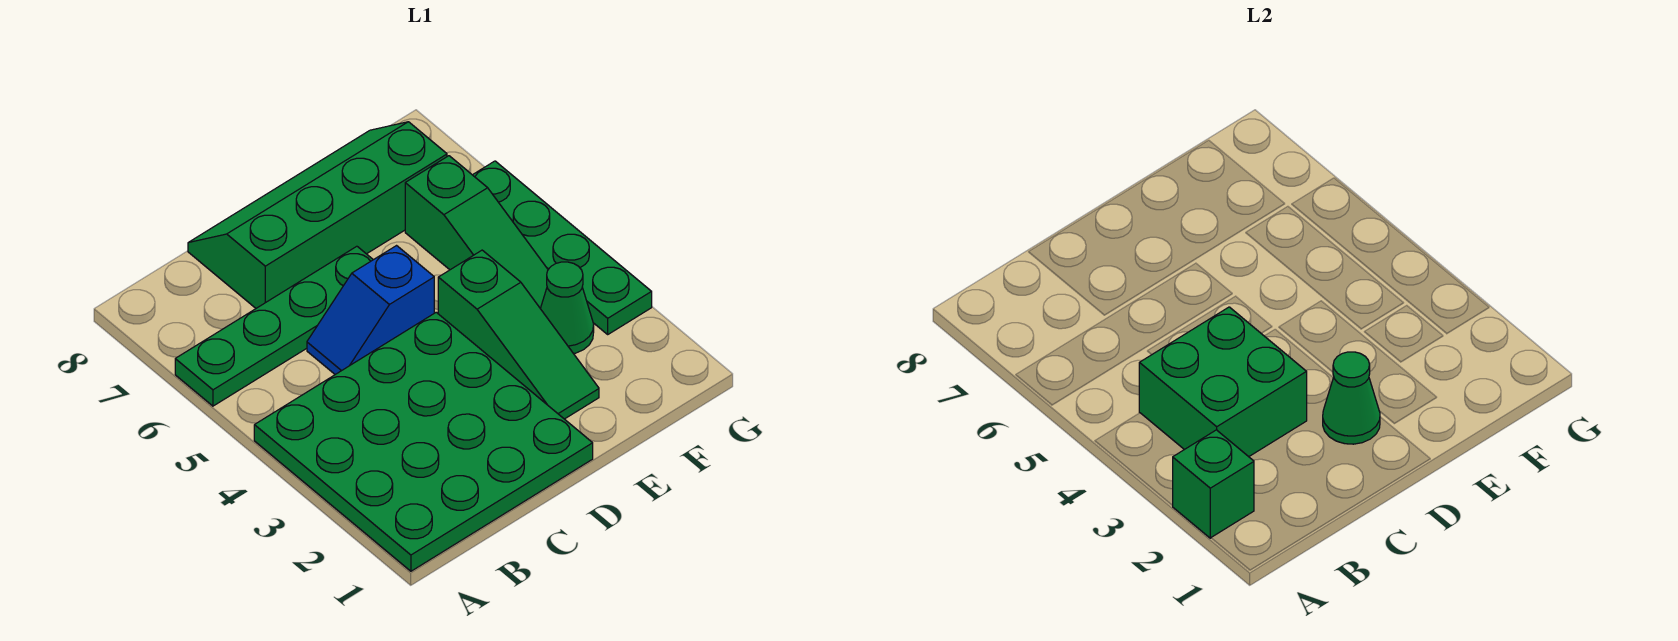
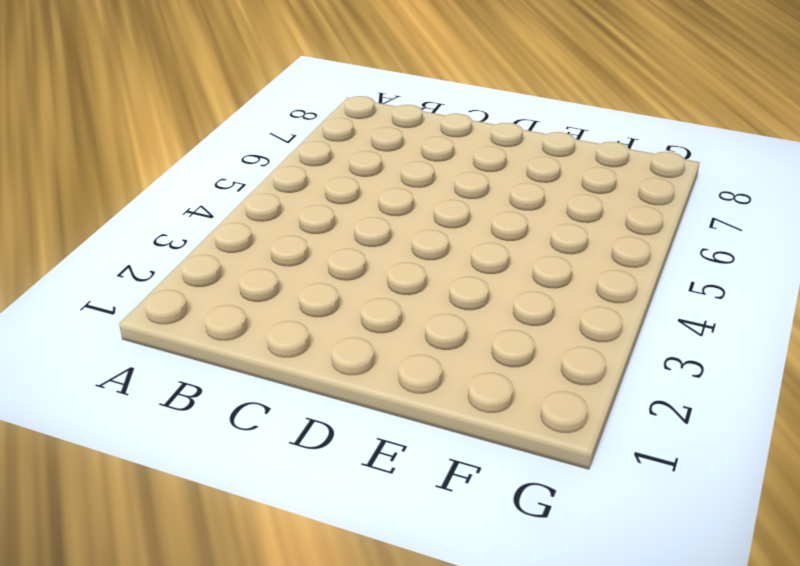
none -> green plate A1:D4 level 1
none -> green plate A6:D6 level 1

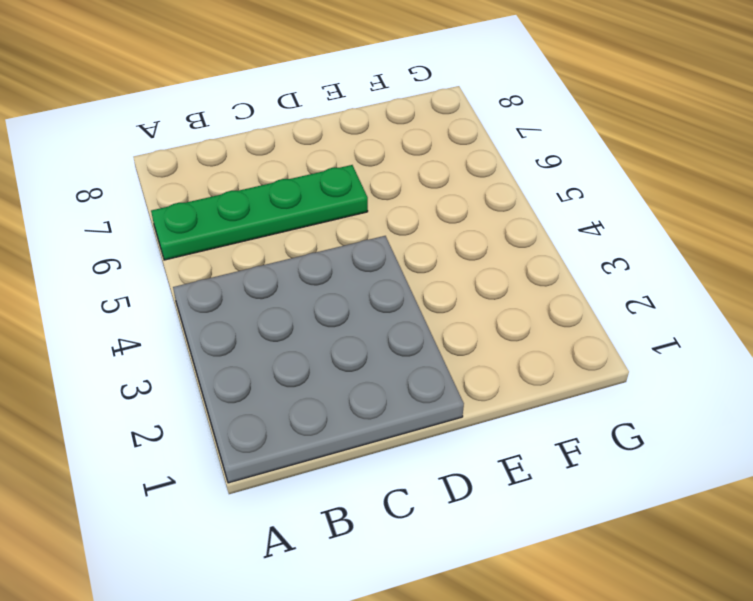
grey plate A1:D4 level 1 -> green plate A1:D4 level 1
none -> blue slope C5:D5 level 1 top D
none -> green slope C7:F8 level 1 top 7

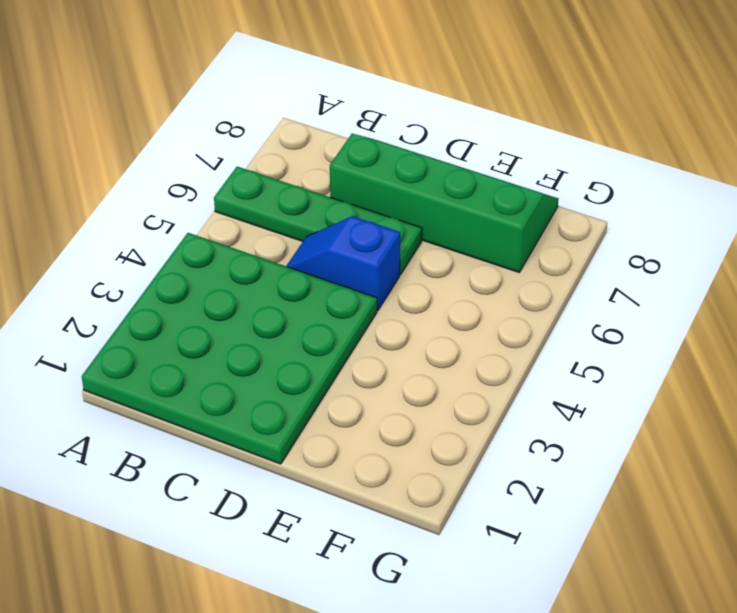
none -> green slope E2:E4 level 1 top 4
none -> green cone F3 level 1

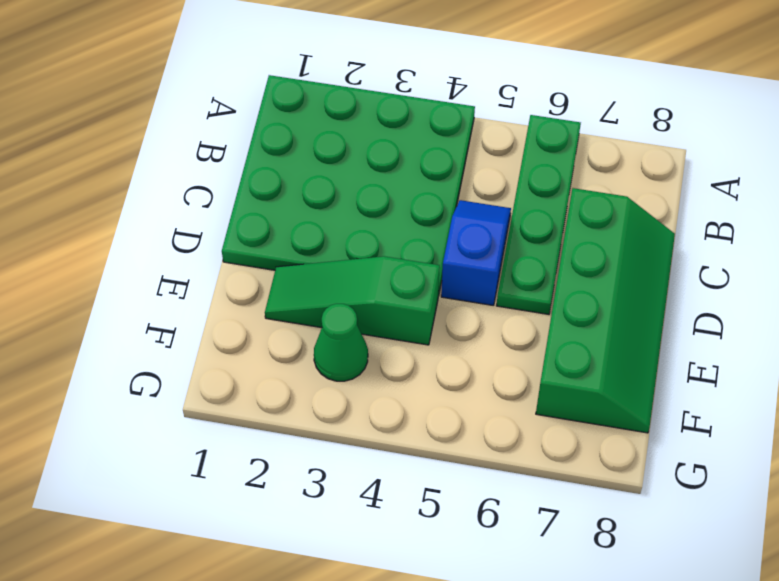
none -> green slope F4:F6 level 1 top 6
none -> green plate G3:G6 level 1

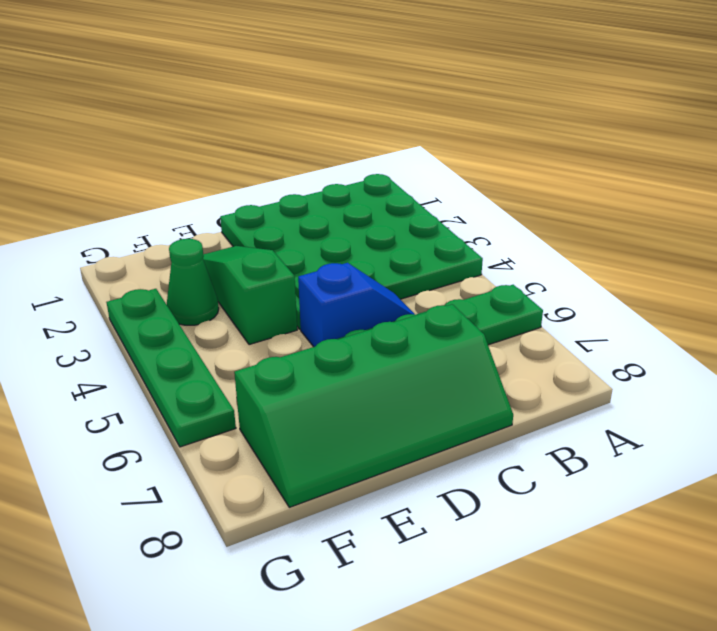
none -> green slope F4:F6 level 1 top 6
none -> green brick A2 level 2

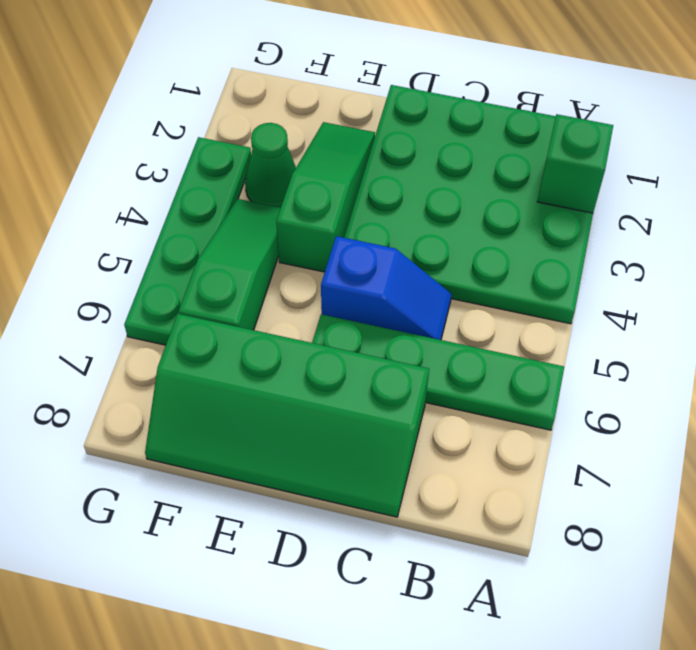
none -> green brick B3:C4 level 2
none -> green cone D2 level 2

